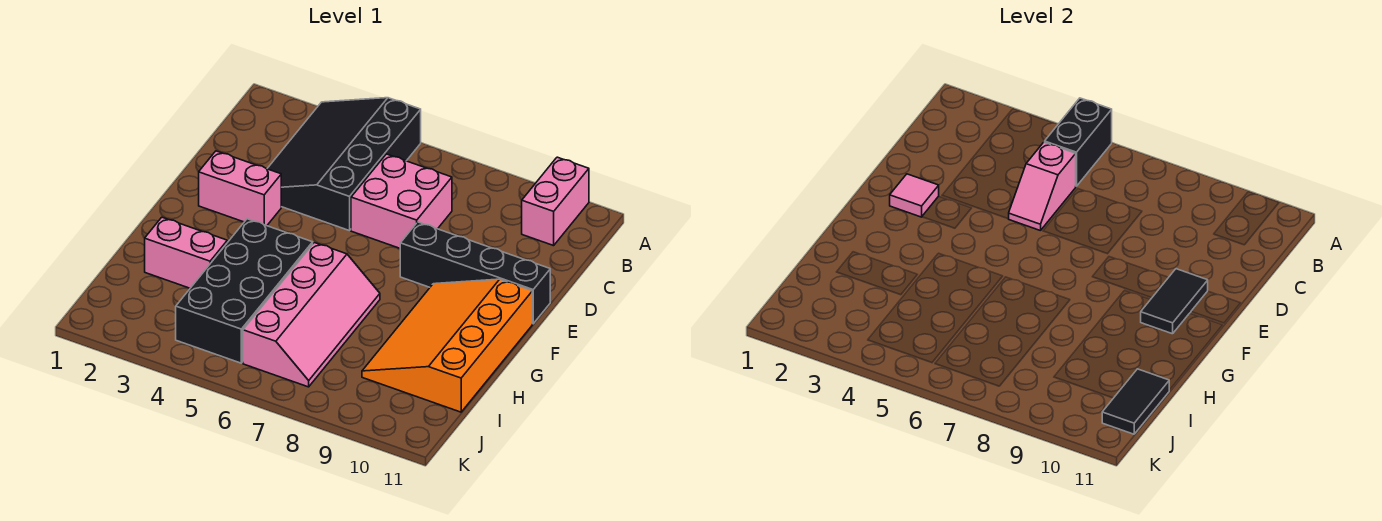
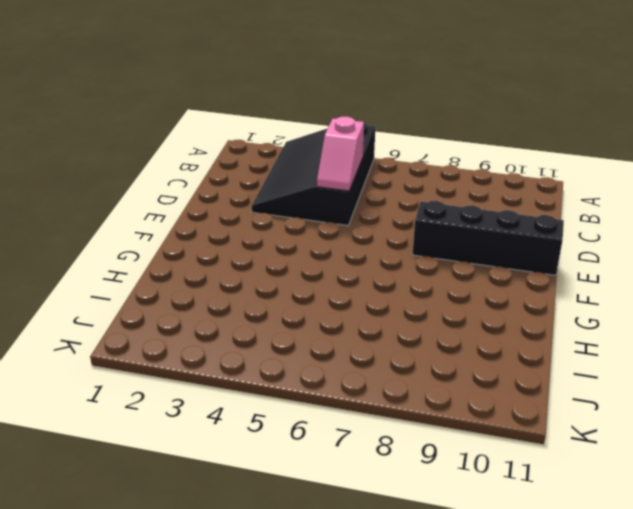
none -> pink brick A10:B10 level 1
none -> pink brick C6:D7 level 1
none -> pink brick E2:E3 level 1

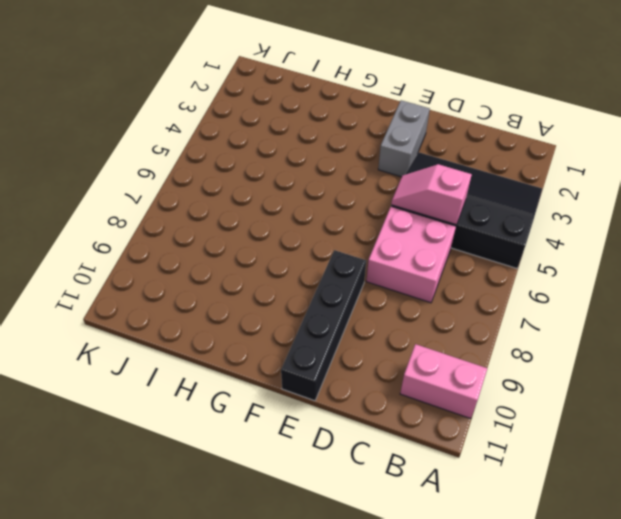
grey brick E2:E3 level 1 -> pink brick E2:E3 level 1
none -> orange slope F9:I11 level 1 top 11
none -> black brick G4:J5 level 1
none -> pink slope G6:J7 level 1 top 6

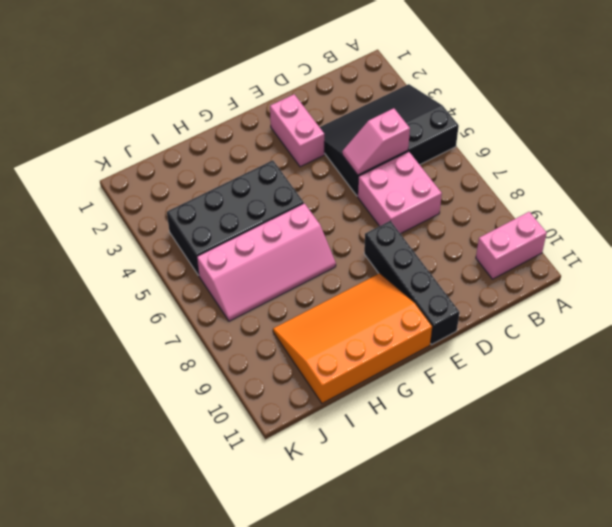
none -> pink brick H2:H3 level 1
none -> black brick A5:B5 level 2
none -> pink tile E2 level 2

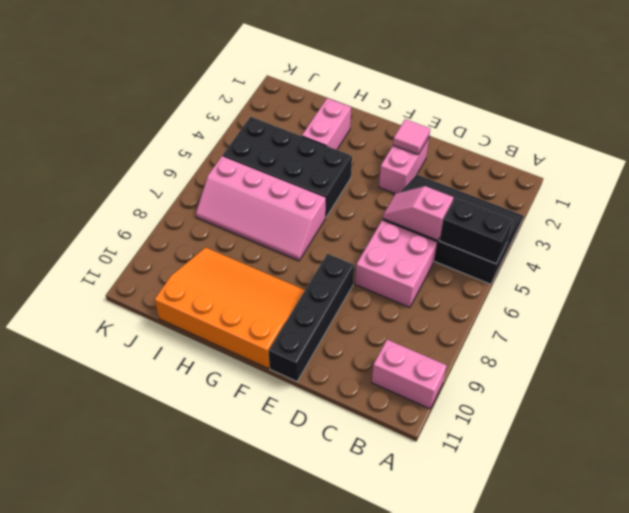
none -> black tile E10:F10 level 2
none -> black tile I11:J11 level 2

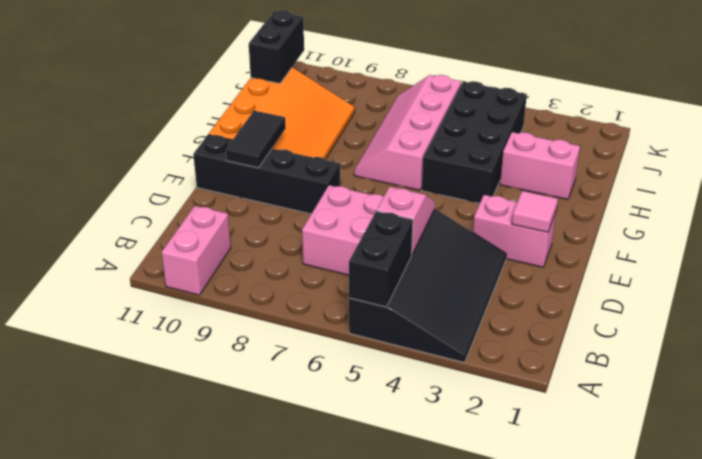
black brick I11:J11 level 2 -> black tile I11:J11 level 2

